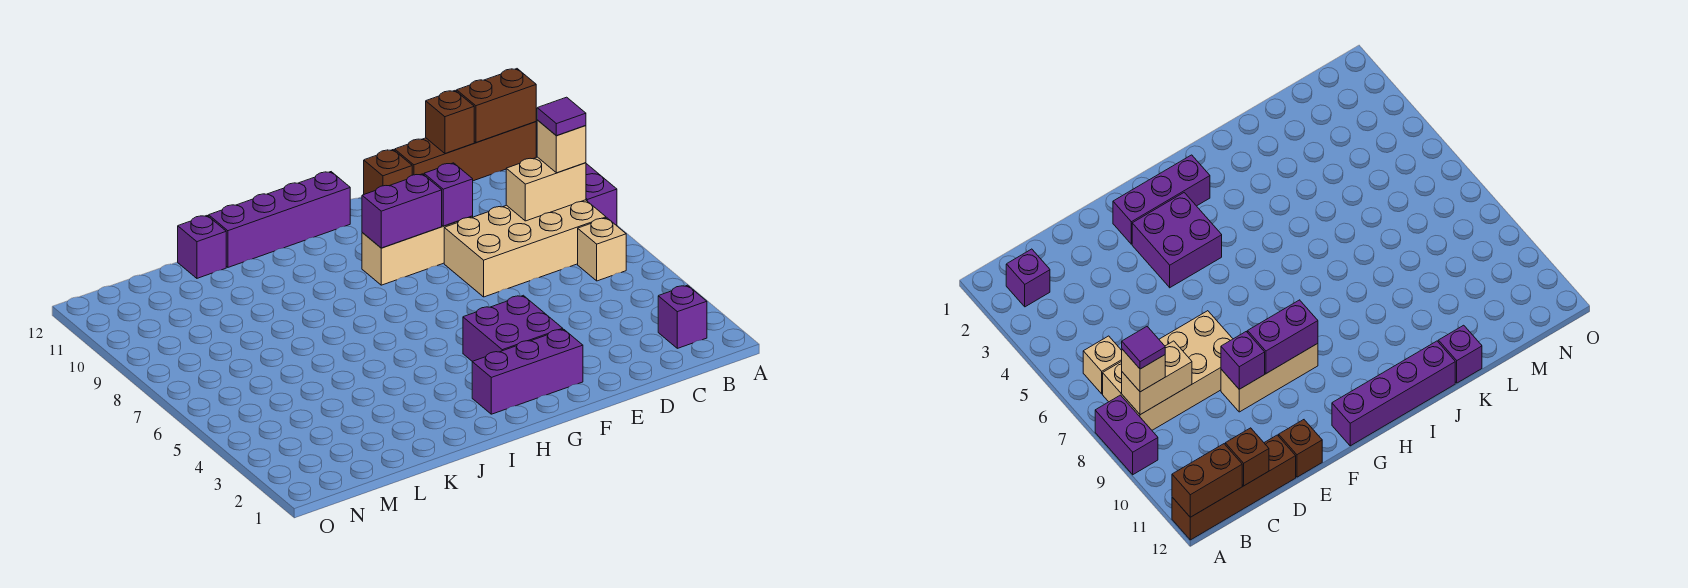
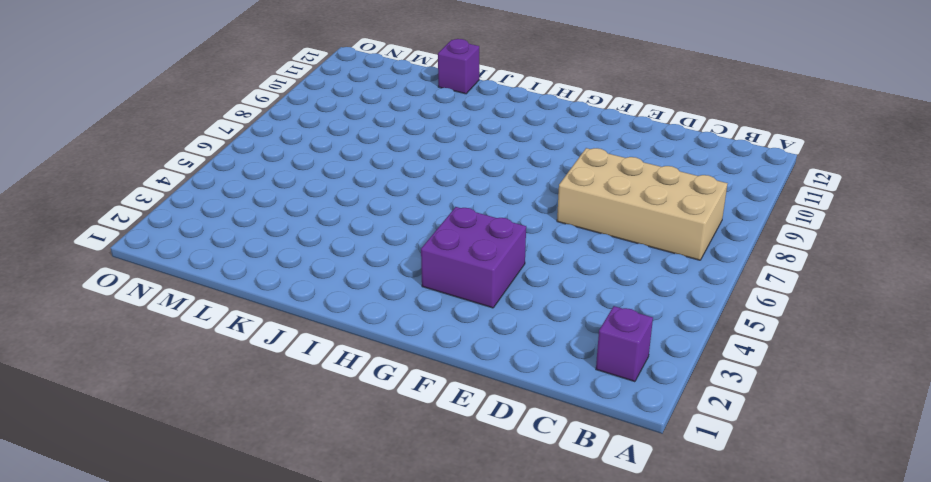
none -> purple brick A8:A9 level 1
none -> brown brick A12:D12 level 1
none -> tan brick B6 level 1

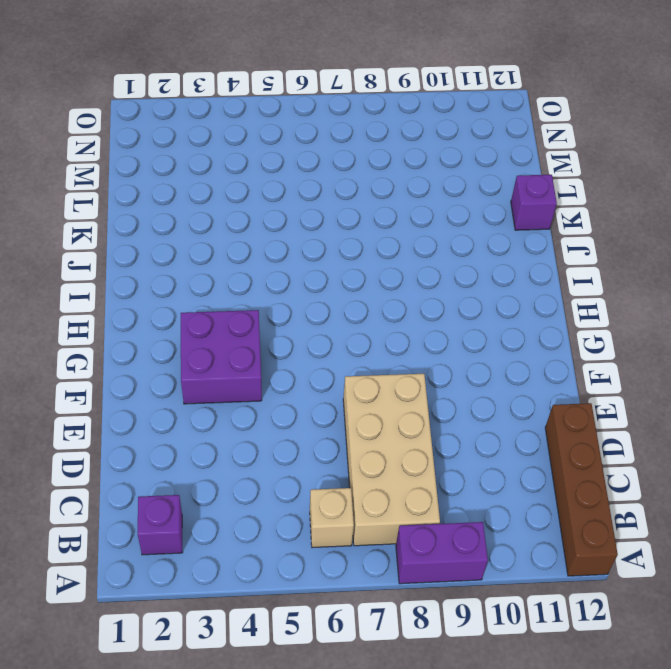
none -> tan brick E9:G9 level 1
none -> brown brick E12 level 1
none -> purple brick F2:H2 level 1

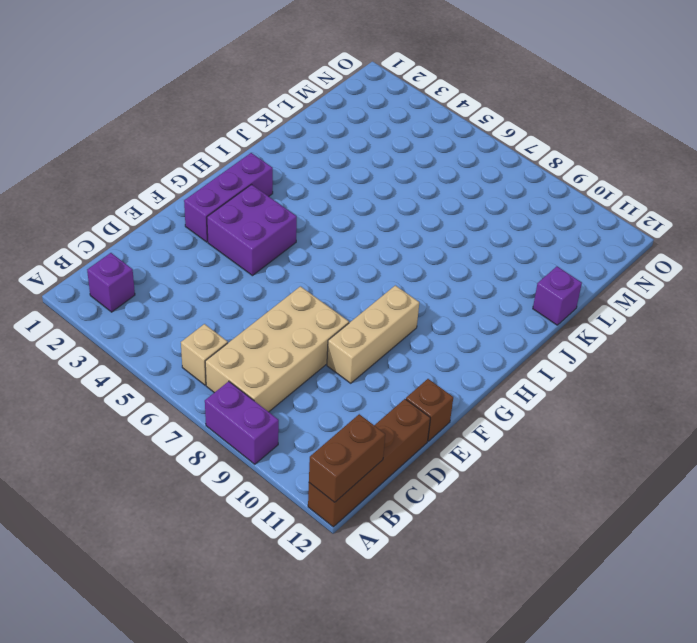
none -> purple brick G12:J12 level 1
none -> tan brick B8:C8 level 2
none -> brown brick C12 level 2

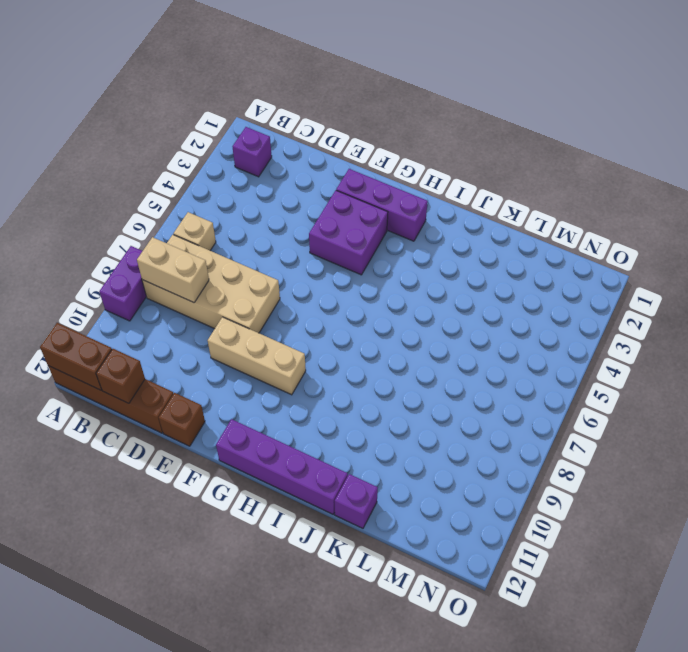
none -> purple brick E9 level 2
none -> purple brick F9:G9 level 2
none -> tan brick B8 level 3

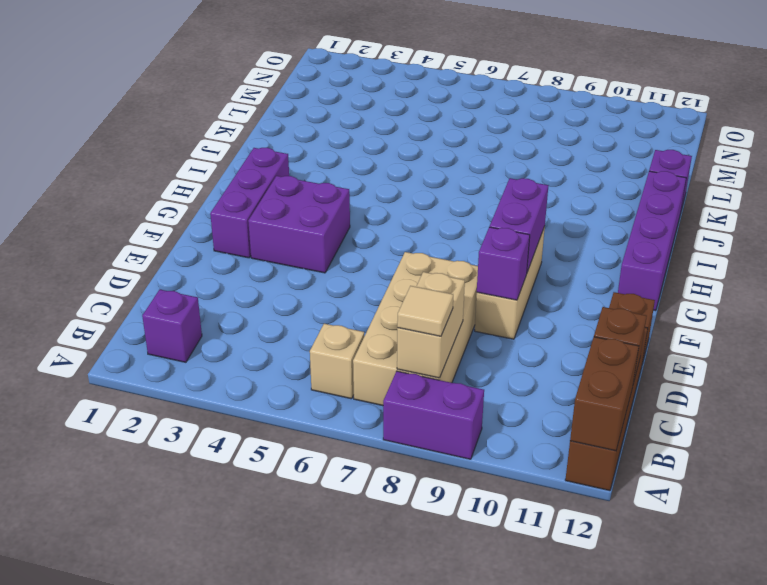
tan tile B8 level 3 -> tan brick B8 level 3
none -> purple tile B8 level 4

